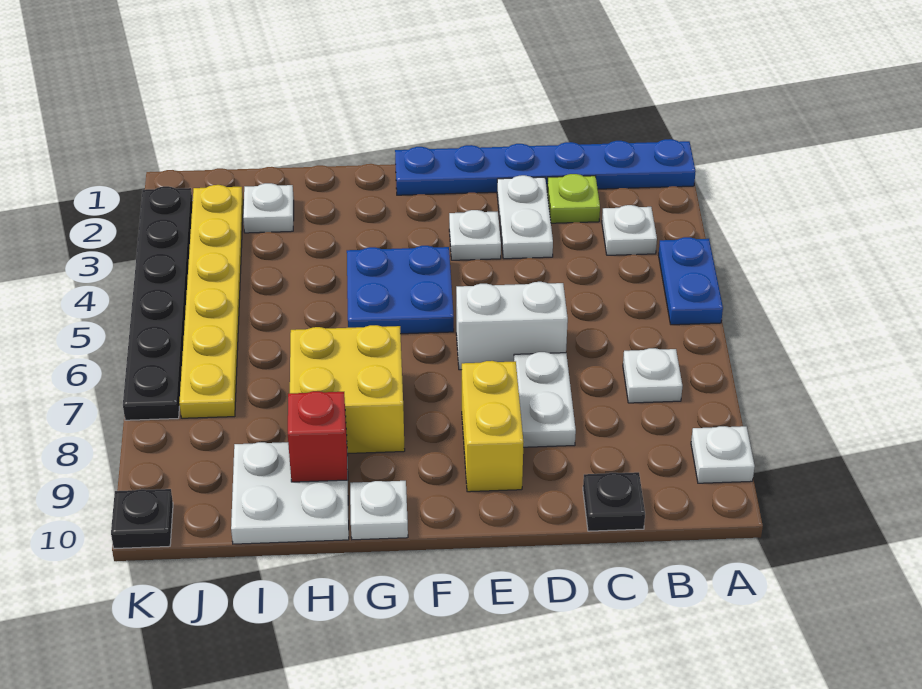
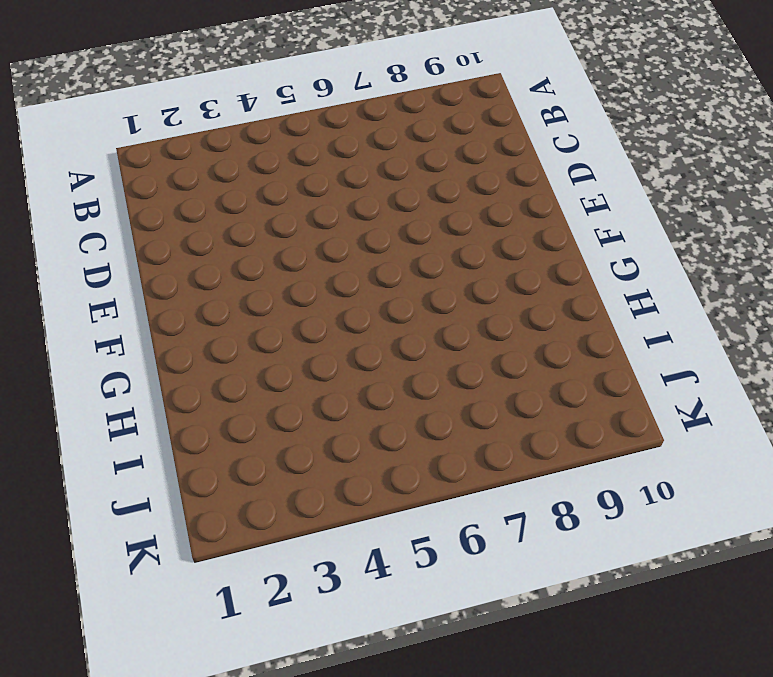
none -> blue plate A1:F1 level 1
none -> blue plate A4:A5 level 1
none -> white plate A9 level 1

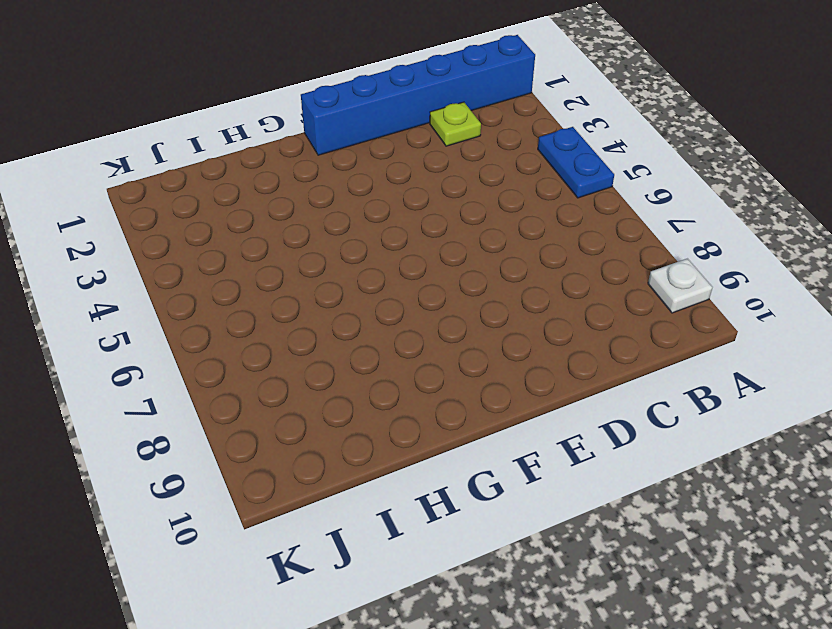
blue brick A1:F1 level 1 -> blue plate A1:F1 level 1
none -> white plate B3 level 1
none -> white plate B7 level 1
none -> black plate C10 level 1

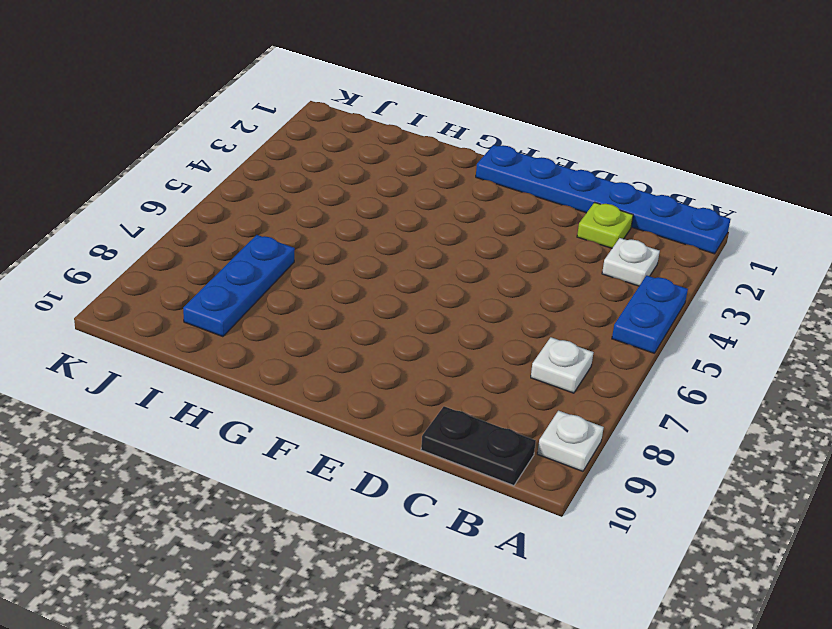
black plate B10:C10 level 1 -> black plate C10 level 1
blue plate I7:I9 level 1 -> white plate H9:I10 level 1
none -> white plate D2:D3 level 1
none -> white brick D6:E6 level 1
none -> white plate D7:D8 level 1

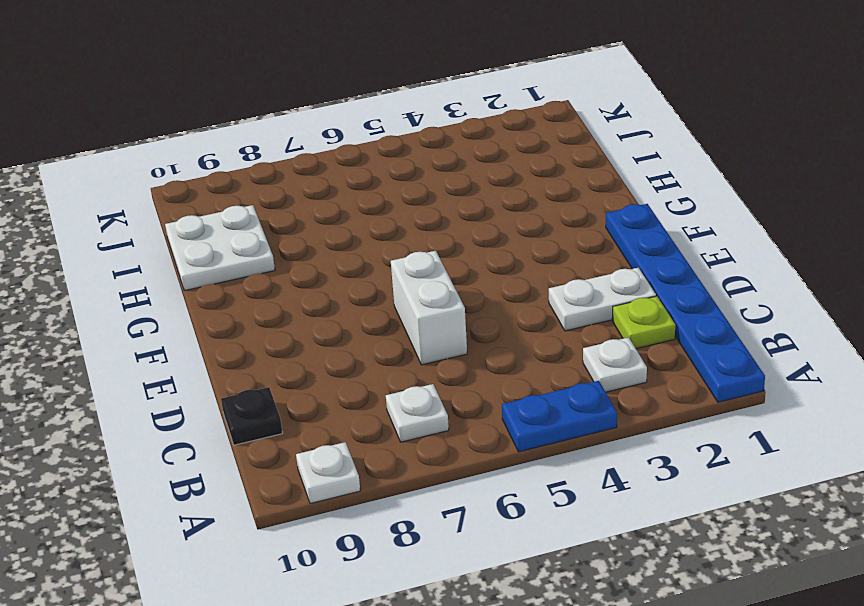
none -> white plate D7:D8 level 1
none -> white plate E3 level 1
none -> yellow brick E8:E9 level 1

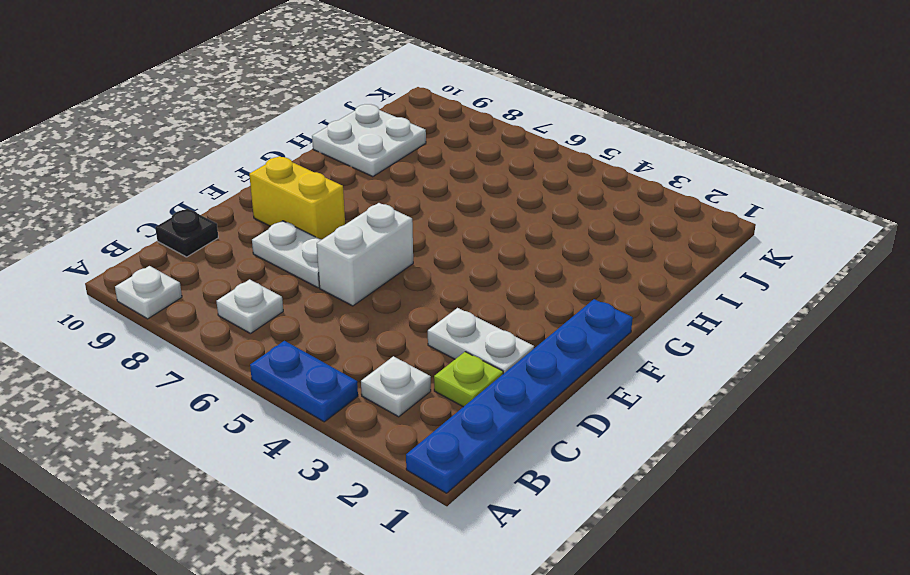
none -> white plate E3 level 1
none -> blue plate F4:G5 level 1
none -> yellow brick G7:H8 level 1

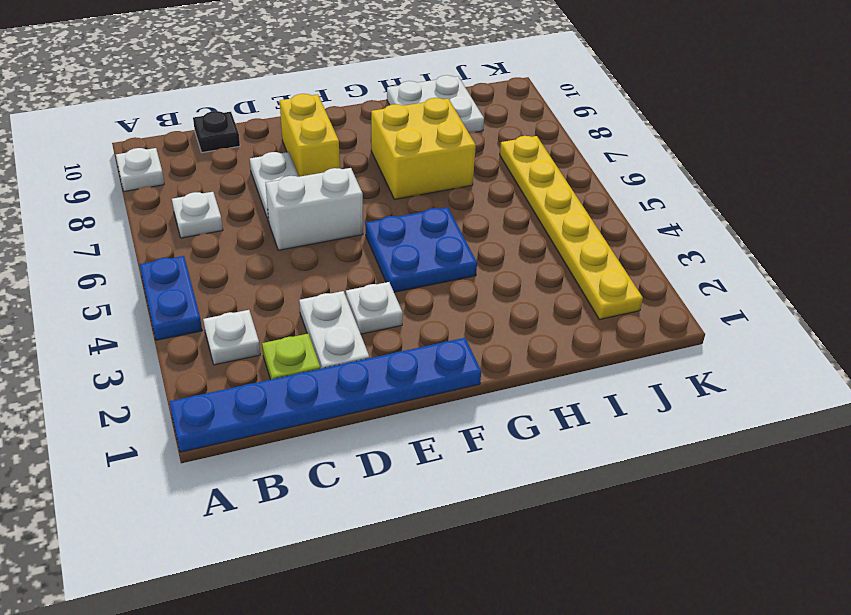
none -> white plate G10 level 1
none -> white plate I2 level 1
none -> black plate K2:K7 level 1

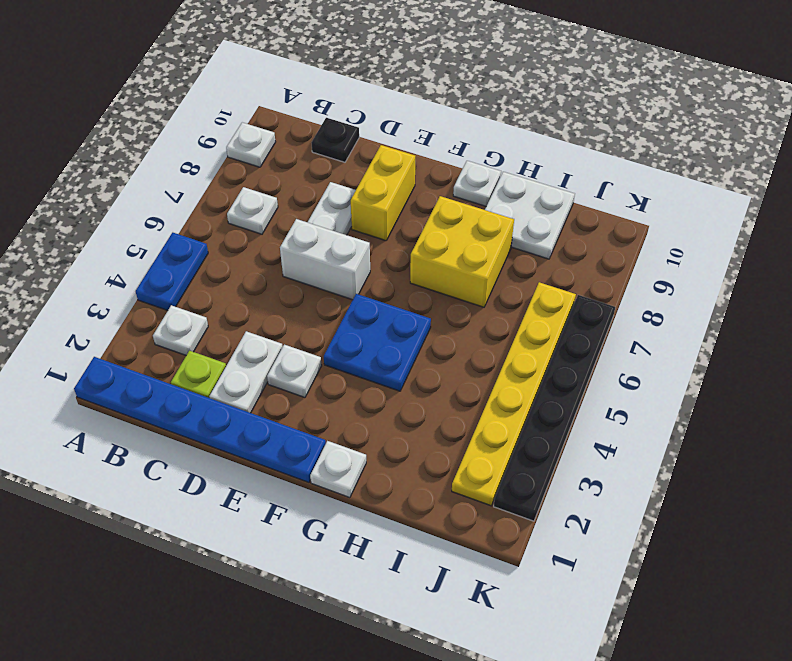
white plate G1 level 1 -> white plate I2 level 1
none -> black plate K10 level 1
none -> red brick H9 level 2

